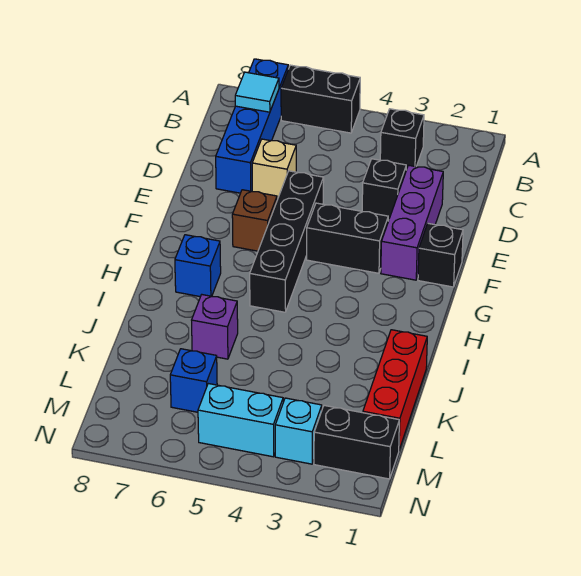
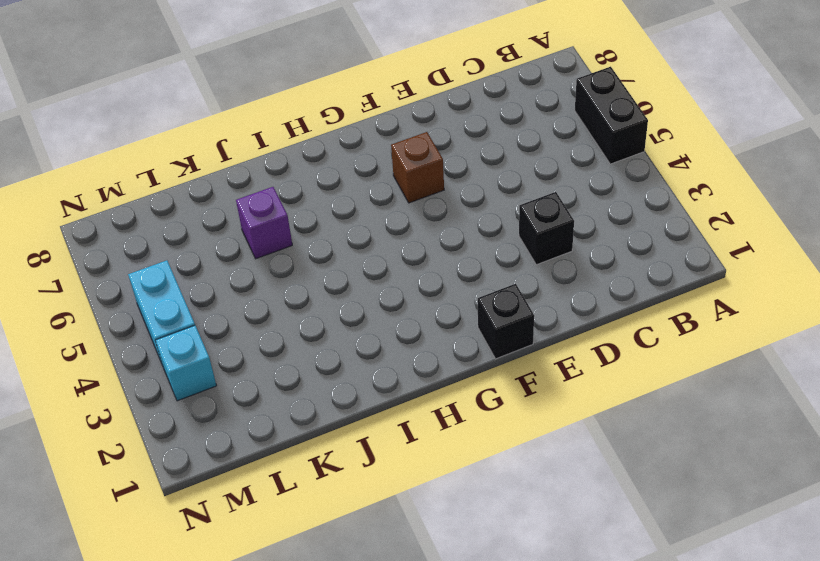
none -> blue brick A7:D7 level 1
none -> black brick B3 level 1
none -> purple brick D2:F2 level 1

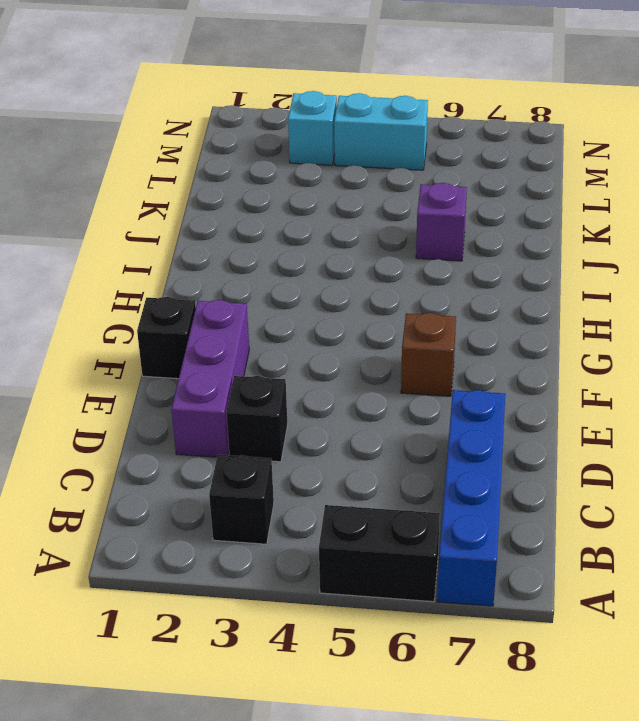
none -> tan brick D6 level 1
none -> black brick E5:H5 level 1
none -> black brick F3:F4 level 1

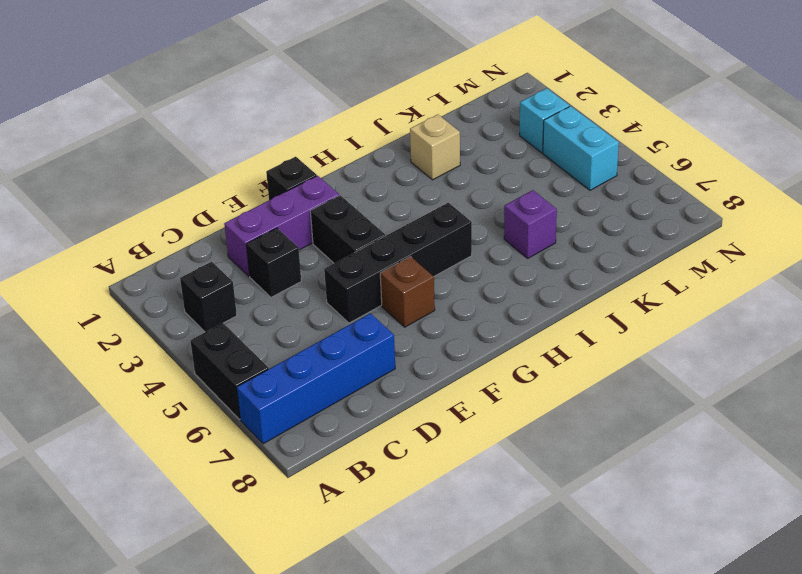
tan brick J2 level 1 -> tan brick D6 level 1
none -> blue brick H7 level 1
none -> red brick J1:L1 level 1
none -> blue brick L6 level 1

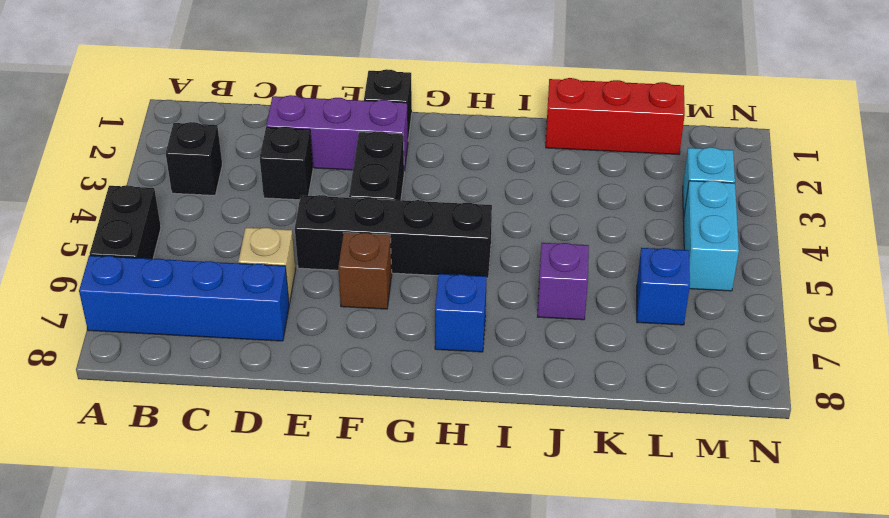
none -> black brick M1:M2 level 1
none -> cyan tile B7 level 2

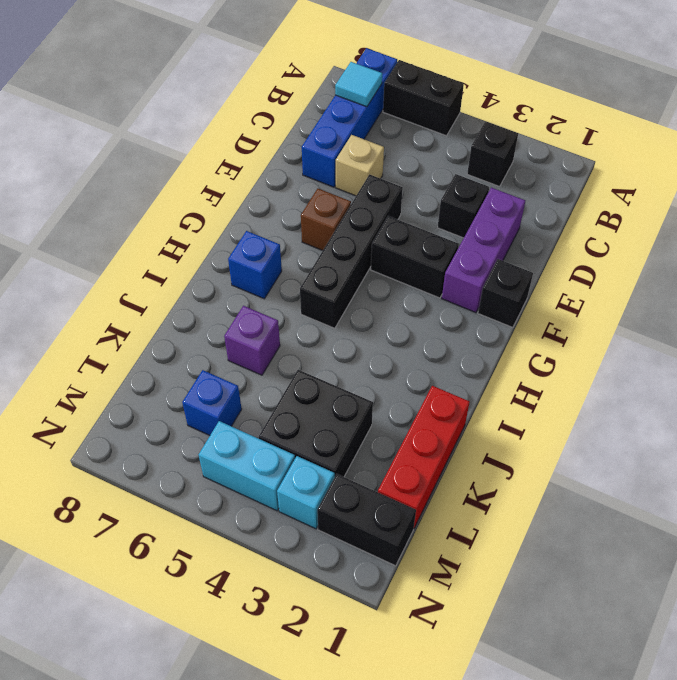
black brick K3:L4 level 1 -> none

